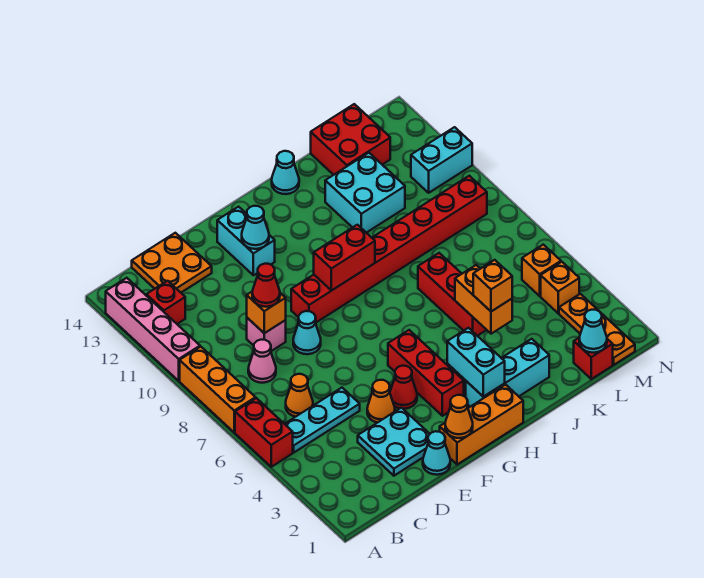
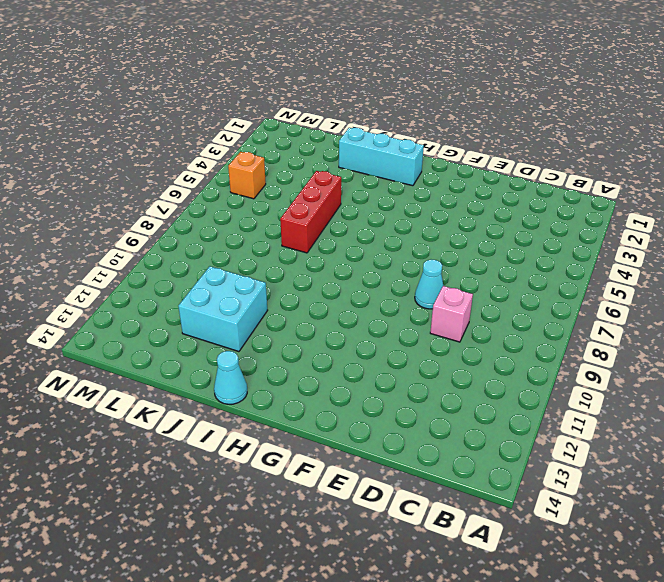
none -> red brick A5:A6 level 1
none -> orange brick A7:A9 level 1
none -> pink brick A10:A13 level 1
none -> cyan plate B5:D5 level 1

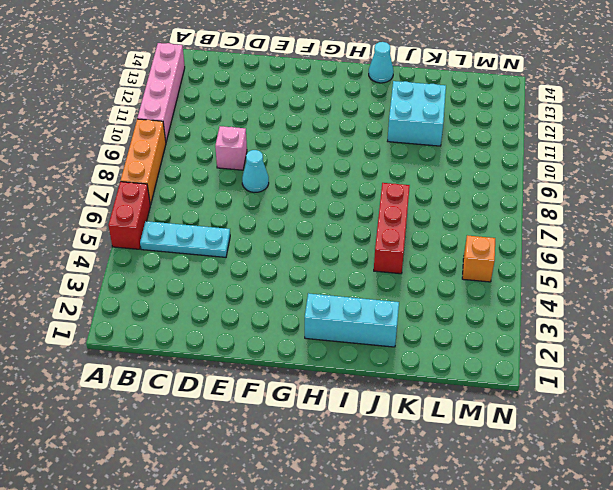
none -> red brick B12 level 1
none -> orange cone C6 level 1
none -> pink cone C8 level 1
none -> orange plate C13:D14 level 1

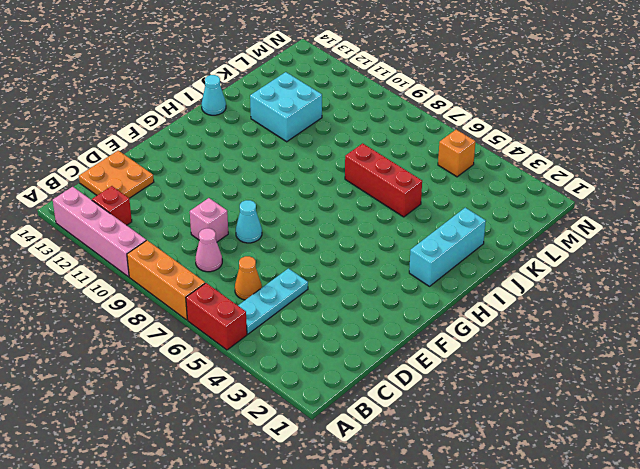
none -> cyan plate D2:E3 level 1
none -> cyan cone E1 level 1
none -> orange cone E4 level 1
none -> orange brick F1:H1 level 1

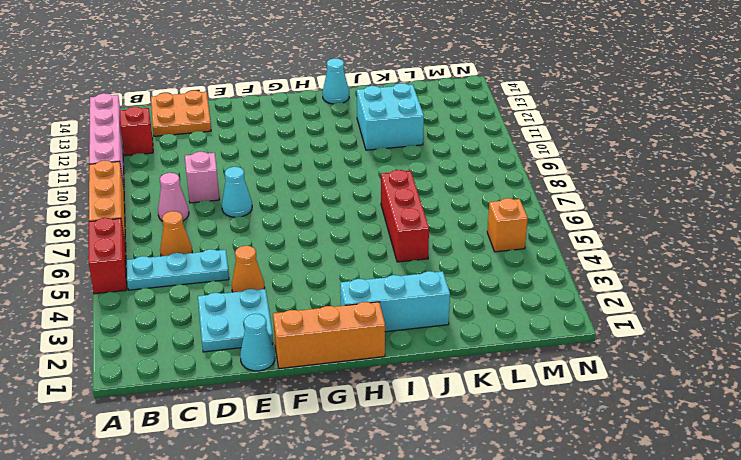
none -> red cone F4 level 1
none -> red brick F9:M9 level 1
none -> cyan brick F12:F13 level 1
none -> red brick G3:G5 level 1

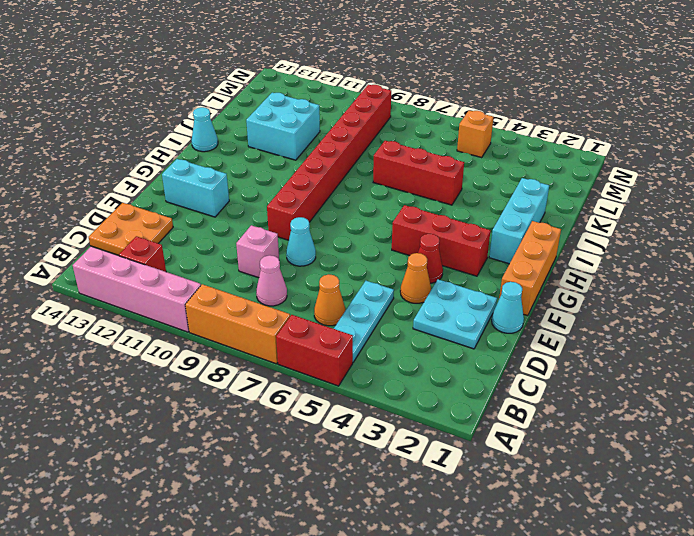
none -> red brick K13:L14 level 1
none -> red brick L1 level 1
none -> orange plate M1:M3 level 1
none -> orange brick M4 level 1

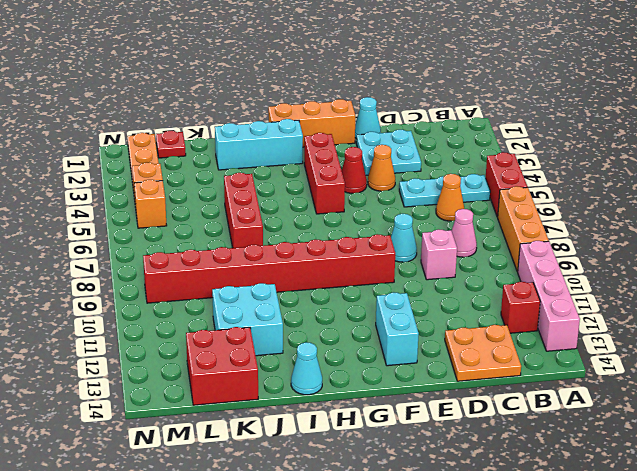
red plate L1 level 1 -> red brick L1 level 1
none -> cyan brick M11:N11 level 1
none -> orange brick D9 level 2
none -> orange cone F1 level 2
none -> cyan cone F12 level 2

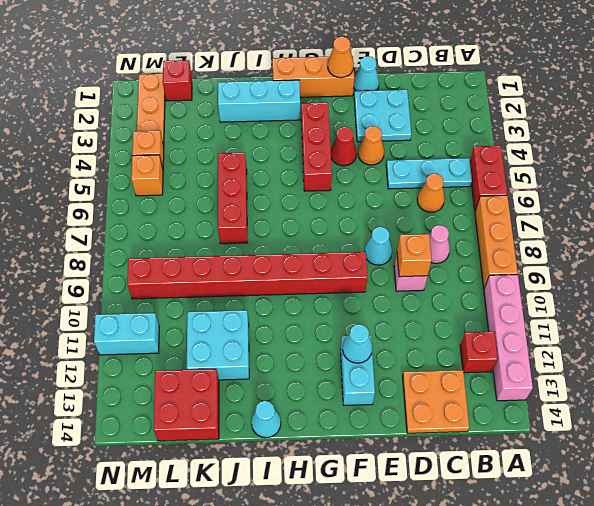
none -> red brick G9:H9 level 2
none -> cyan brick H2:H3 level 2
none -> orange brick J4:J5 level 2
none -> cyan cone L1 level 2

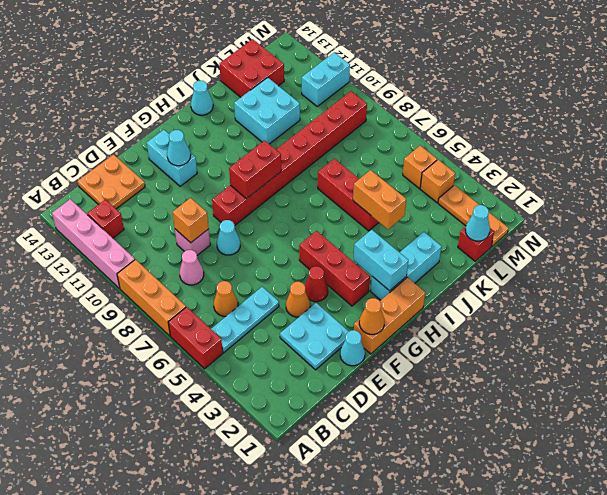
none -> red cone D9 level 3
none -> orange brick J4 level 3

